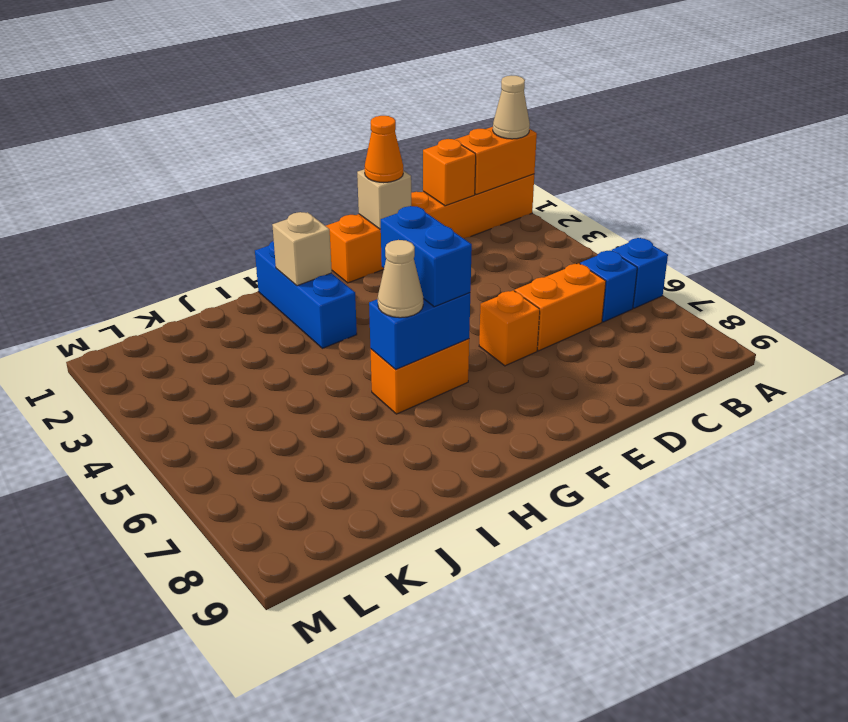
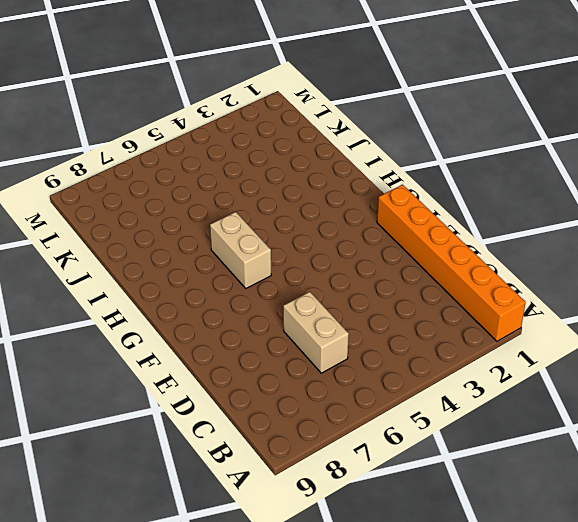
tan brick C6:D6 level 1 -> orange brick C6:D6 level 1
tan brick G6:H6 level 1 -> orange brick G6:H6 level 1
none -> blue brick A6 level 1
none -> blue brick B6 level 1
none -> orange brick E6 level 1

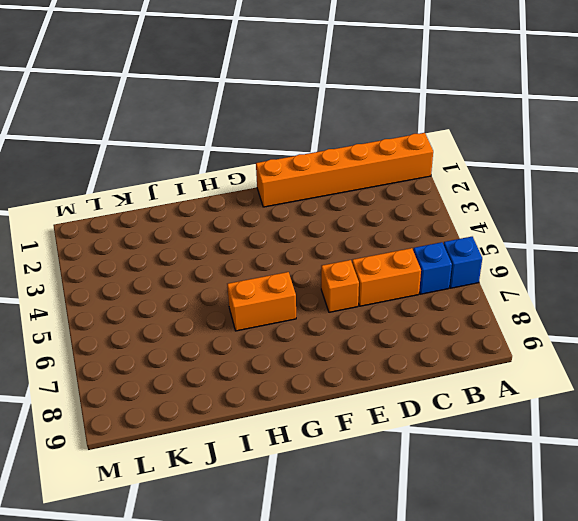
none -> blue brick H1:H3 level 1
none -> orange brick A1:B1 level 2
none -> orange brick C1 level 2

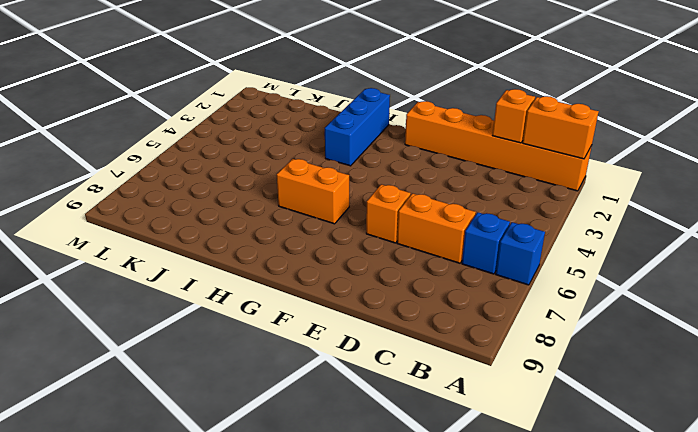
none -> tan brick E1 level 2
none -> blue brick G6:H6 level 2
none -> tan brick H2 level 2

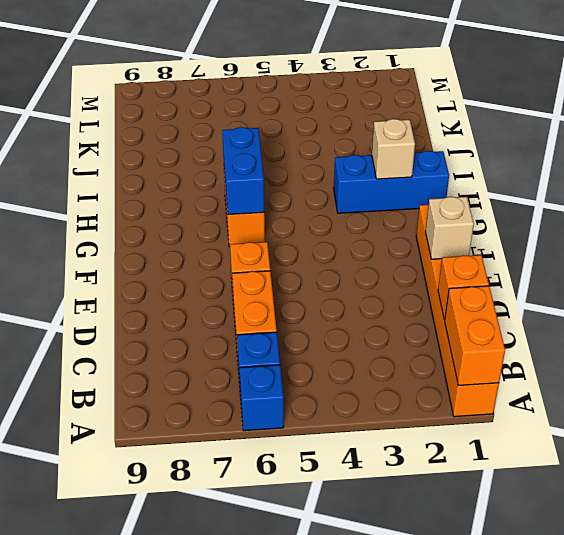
none -> tan cone A1 level 3
none -> orange cone E1 level 3
none -> blue brick G5:G6 level 3

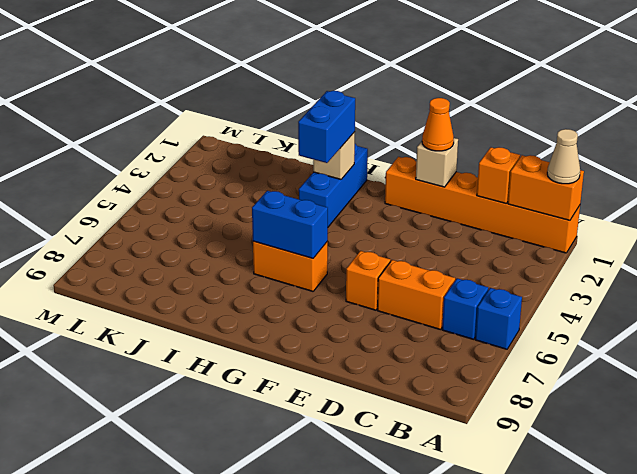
blue brick H2:H3 level 3 -> blue brick G5:G6 level 3
none -> tan cone H6 level 3

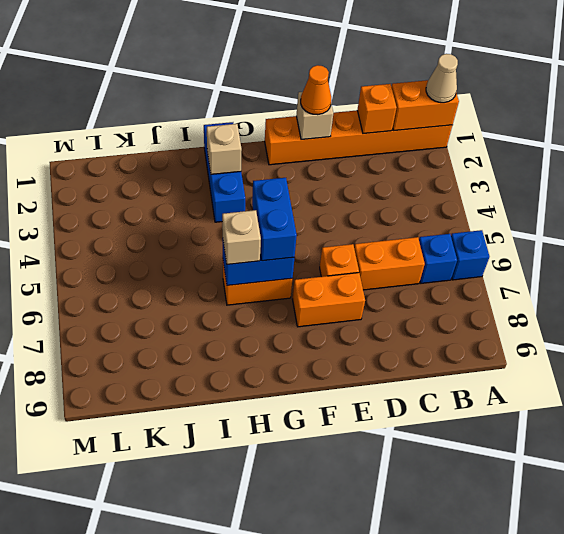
orange brick E7:F7 level 1 -> none
tan brick H6 level 3 -> tan cone H6 level 3

